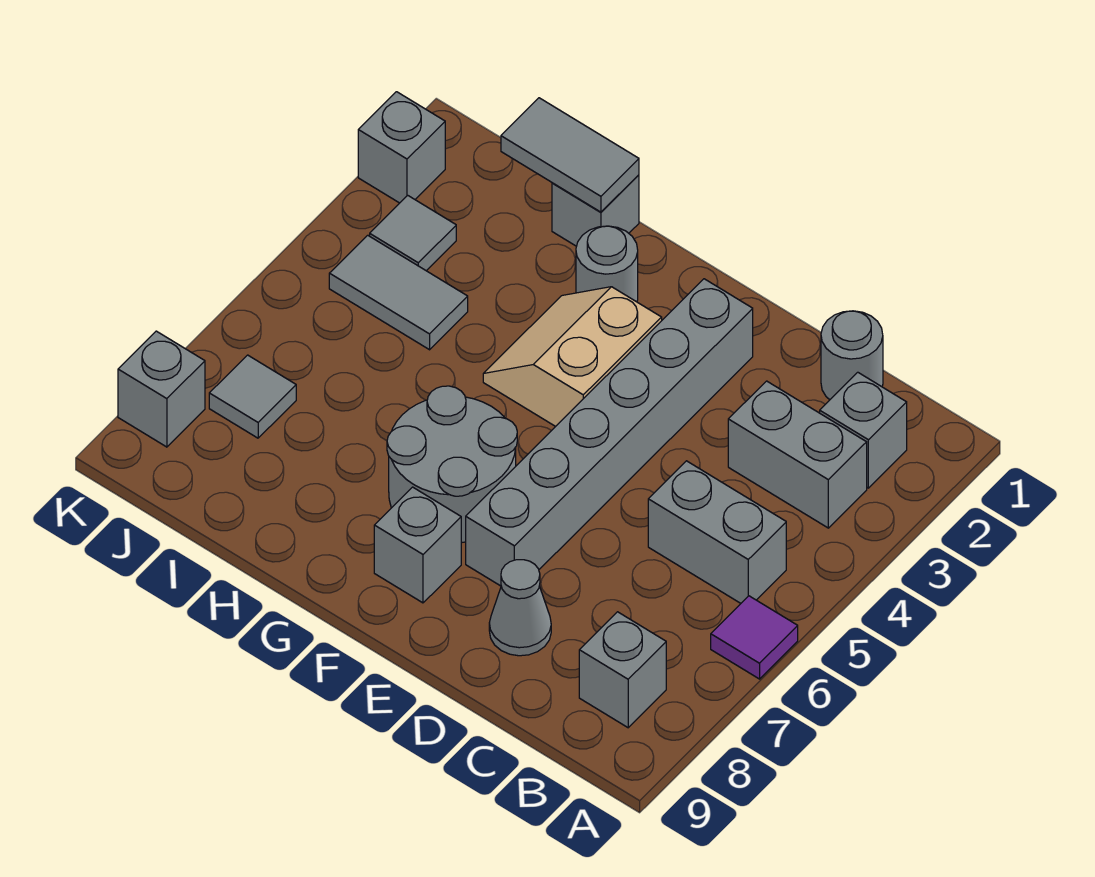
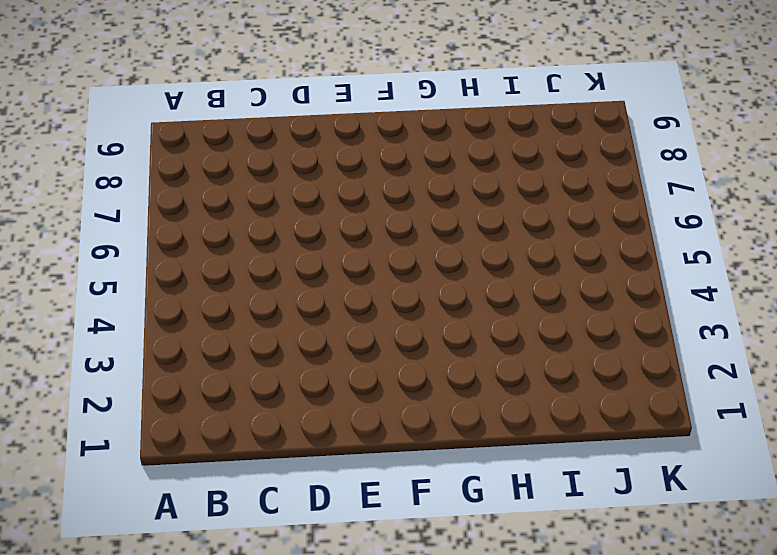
none -> purple tile A6 level 1
none -> grey brick B2 level 1
none -> grey brick B3:C3 level 1

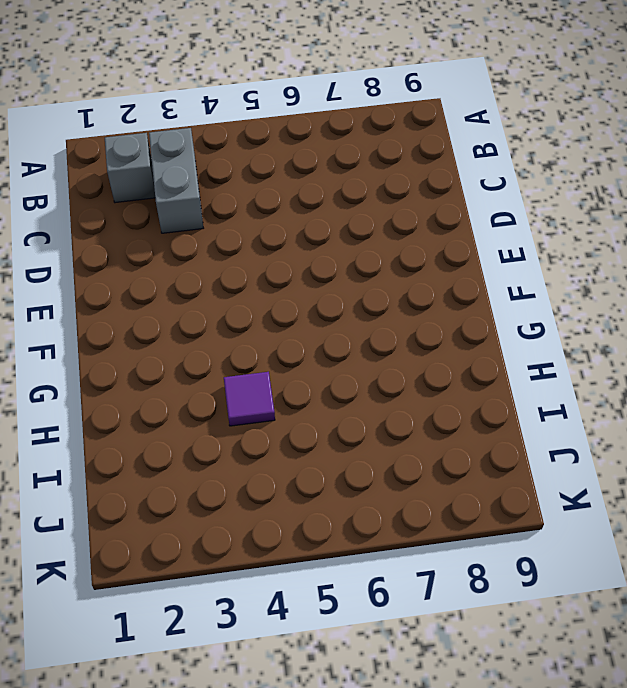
purple tile H4 level 1 -> purple tile A6 level 1
none -> grey brick B5:C5 level 1
none -> grey brick B8 level 1
none -> grey round brick C1 level 1

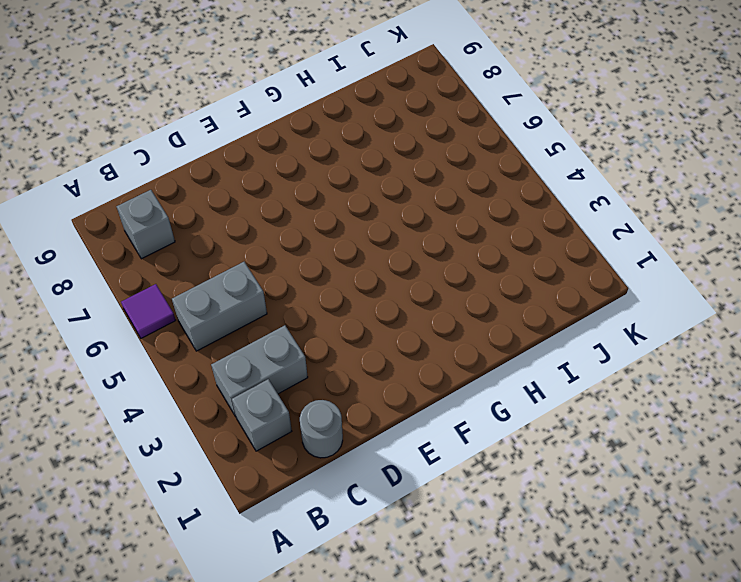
none -> grey cone D8 level 1
none -> grey brick E2:E7 level 1
none -> tan slope F3:G4 level 1 top F

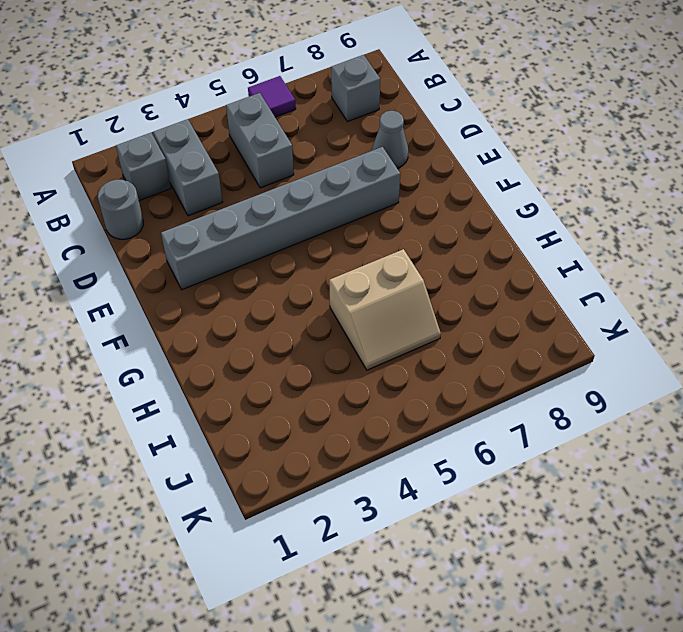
tan slope H5:I6 level 1 top H -> tan slope F3:G4 level 1 top F
none -> grey round brick F6:G7 level 1
none -> grey brick F8 level 1
none -> grey round brick G2 level 1

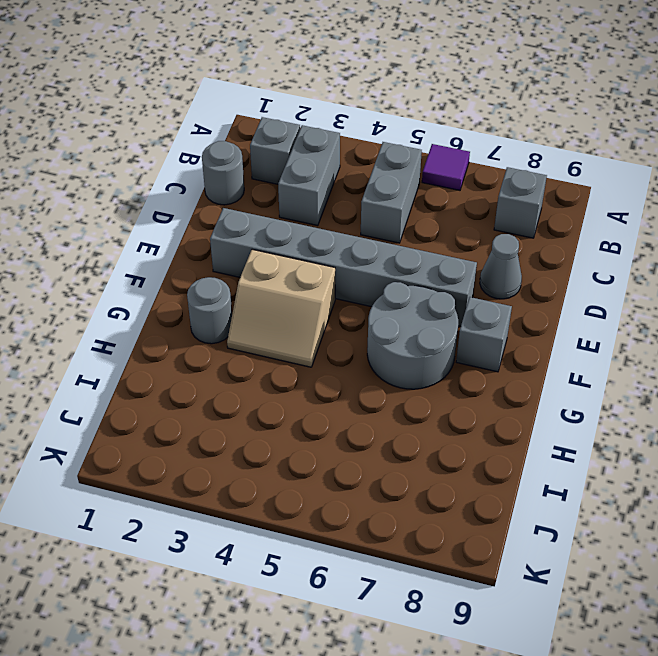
none -> grey brick H1 level 1
none -> grey tile I4:J4 level 1
none -> grey tile J3 level 1

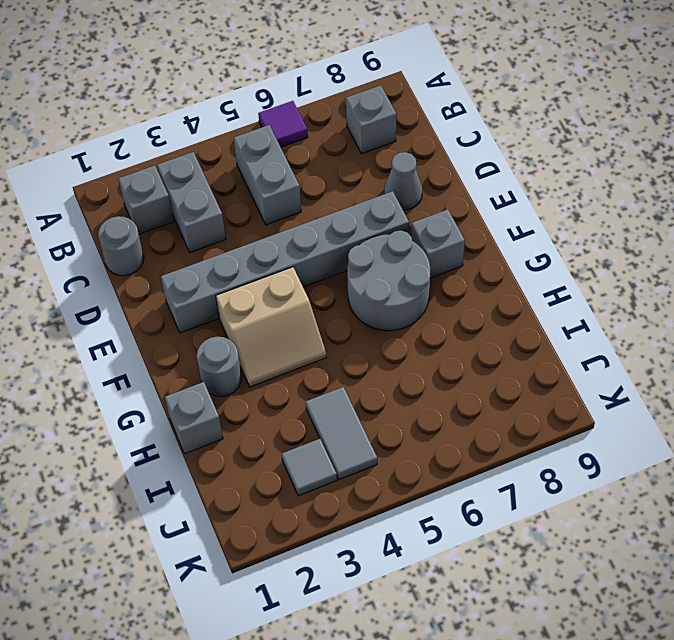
none -> grey tile J7 level 1
none -> grey brick K2 level 1
none -> grey brick K8 level 1

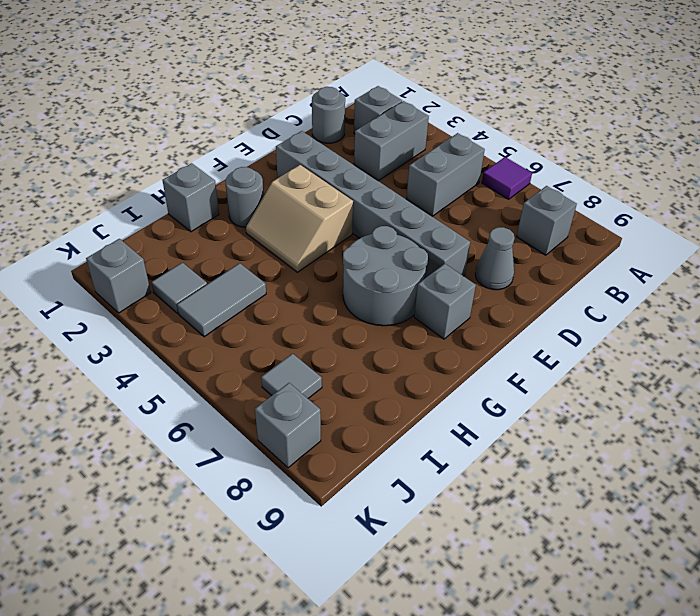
none -> grey tile H1:I1 level 2

